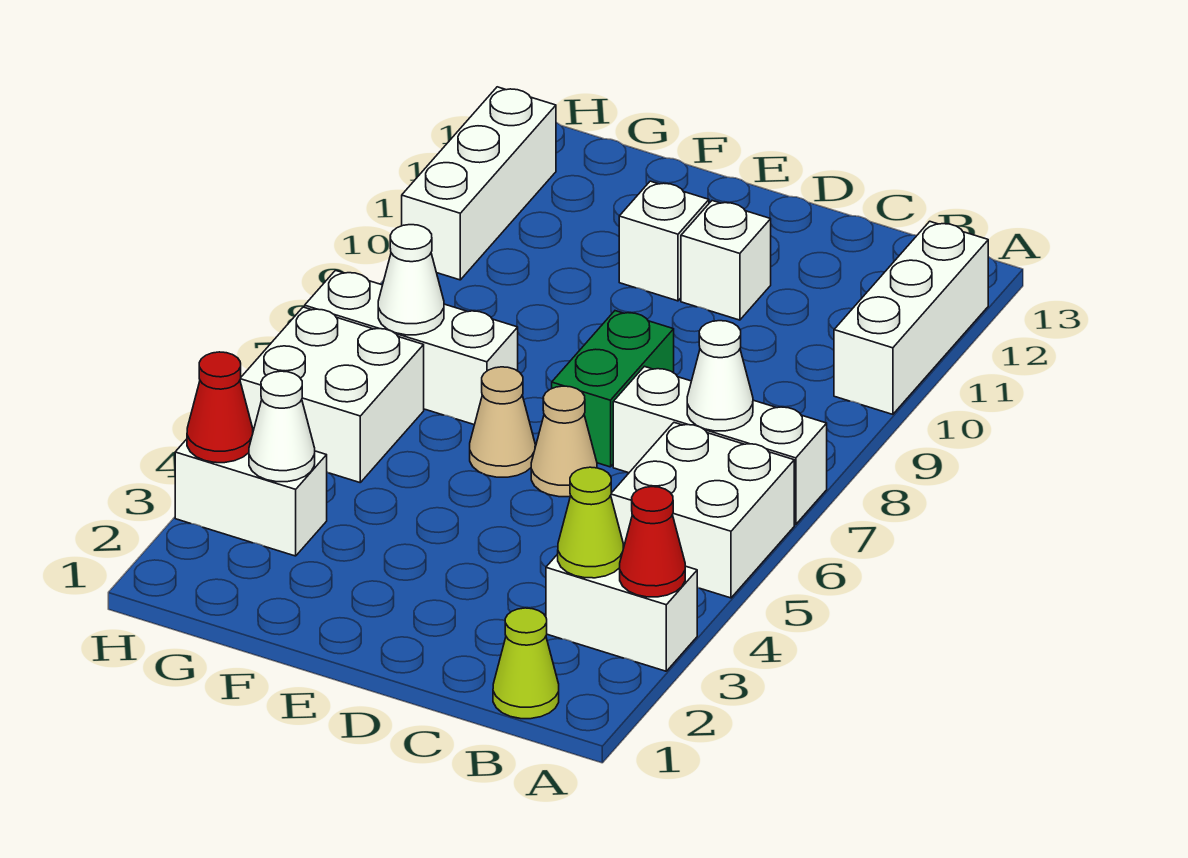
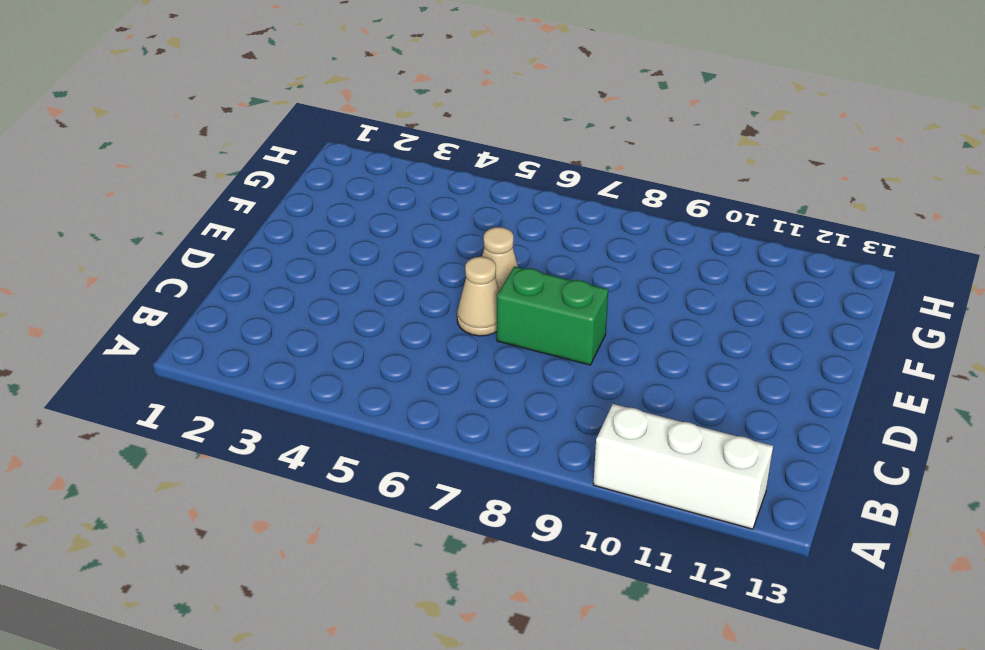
none -> white brick A3:B3 level 1
none -> white brick A5:B6 level 1
none -> white brick A7:C7 level 1

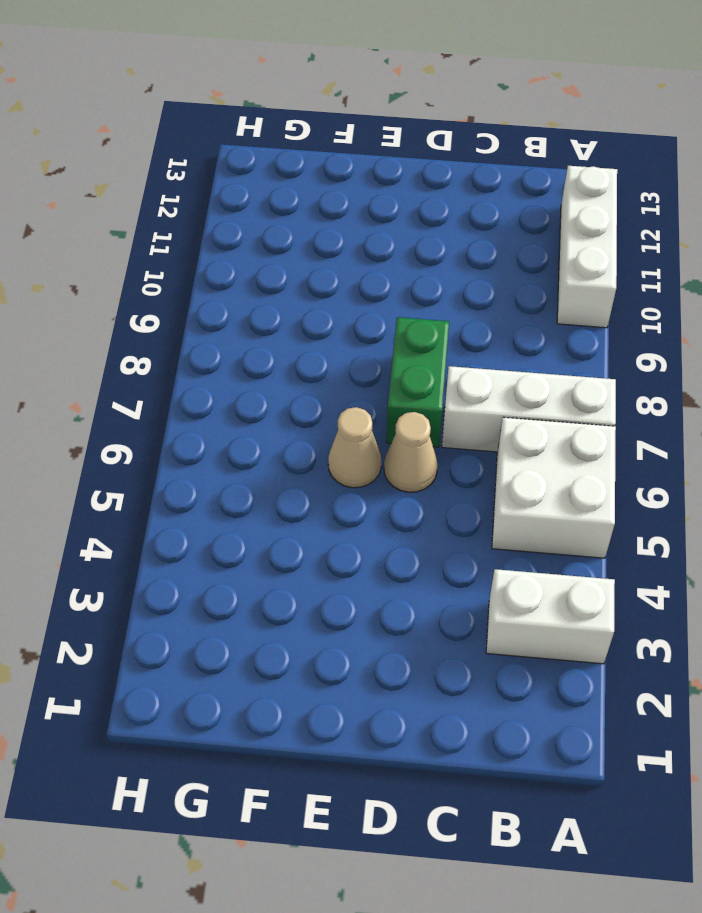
none -> lime cone B1 level 1
none -> white brick D11 level 1
none -> white brick E11 level 1

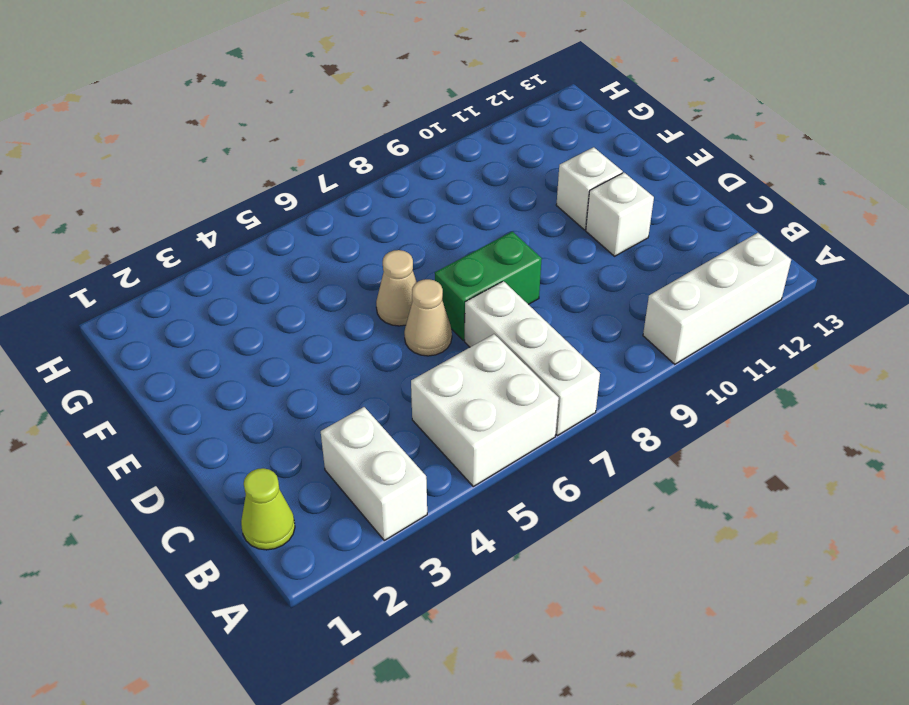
none -> white brick F7:H7 level 1
none -> white brick G3:H3 level 1
none -> white brick G5:H6 level 1

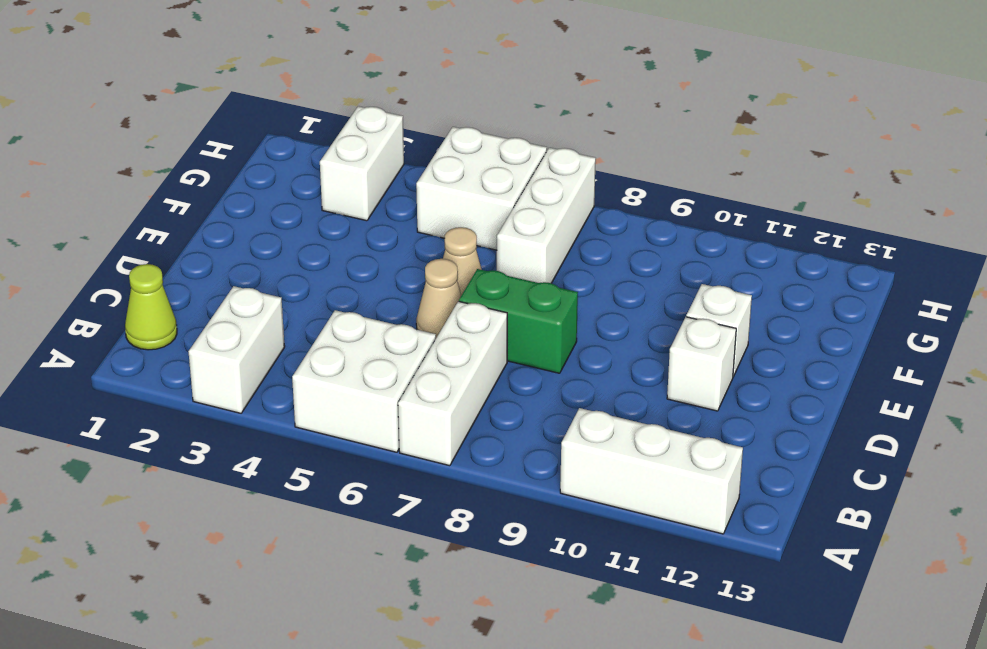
none -> white brick H10:H12 level 1
none -> red cone A3 level 2
none -> lime cone B3 level 2

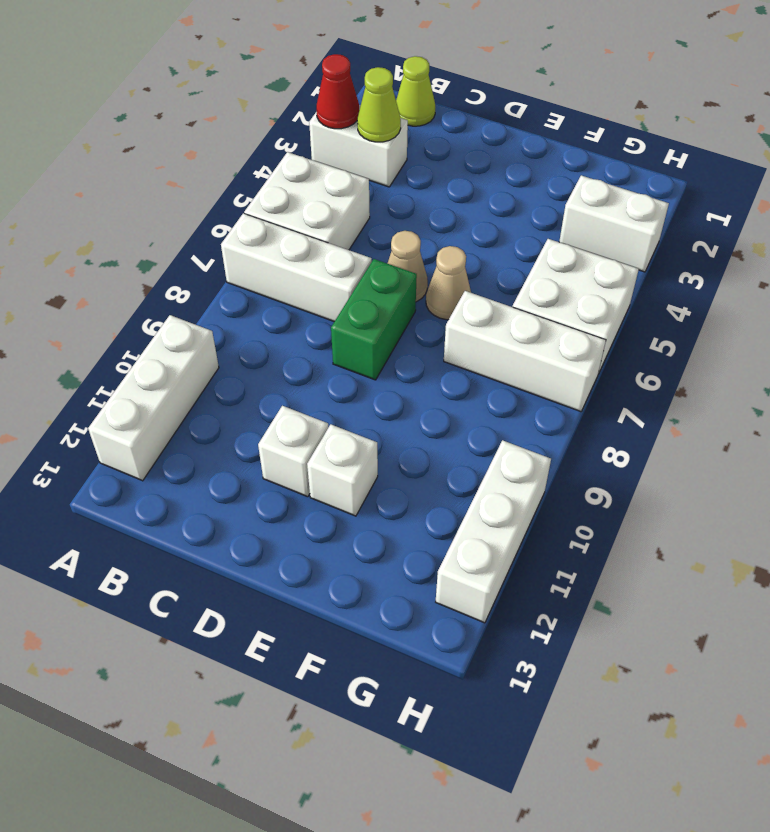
none -> white cone B7 level 2
none -> white cone G3 level 2
none -> white cone G7 level 2

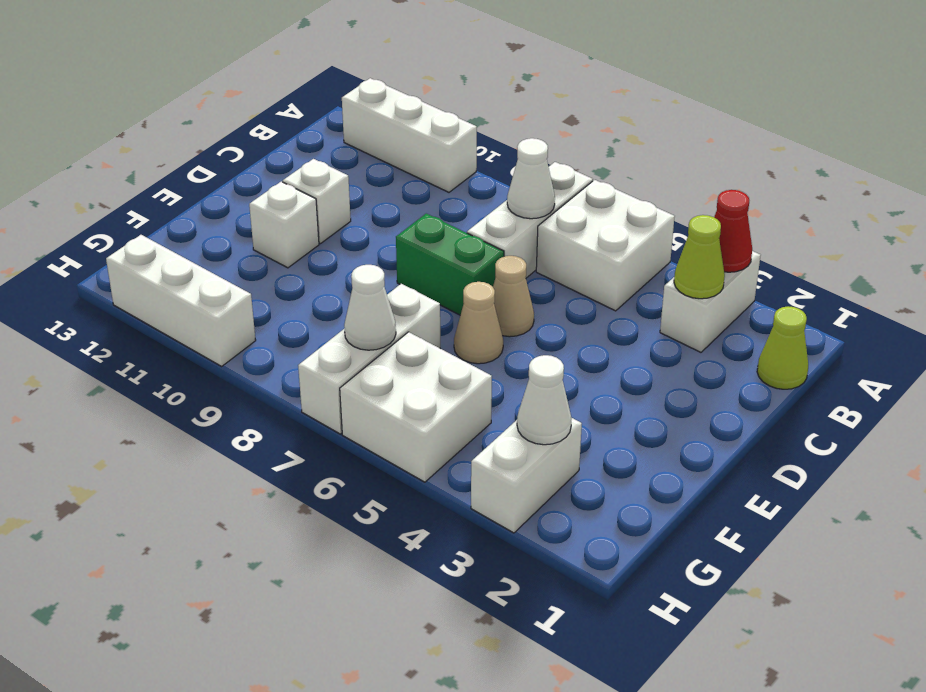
none -> red cone H3 level 2

